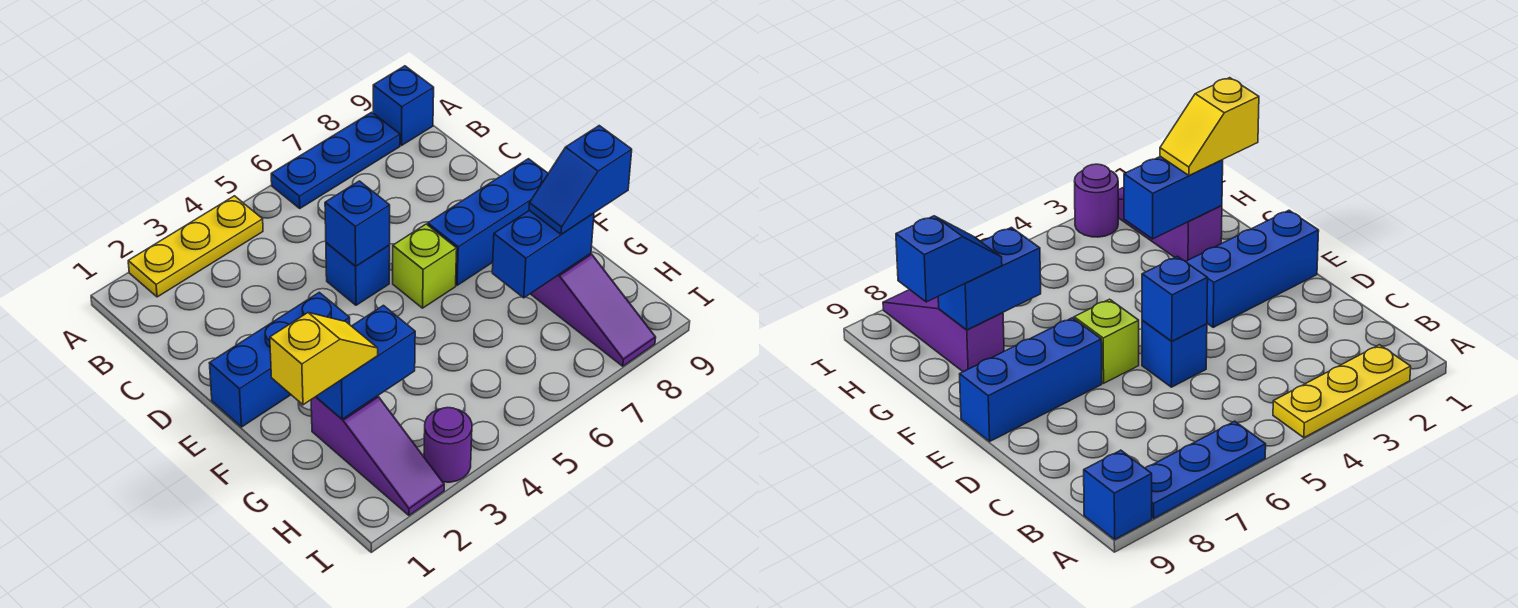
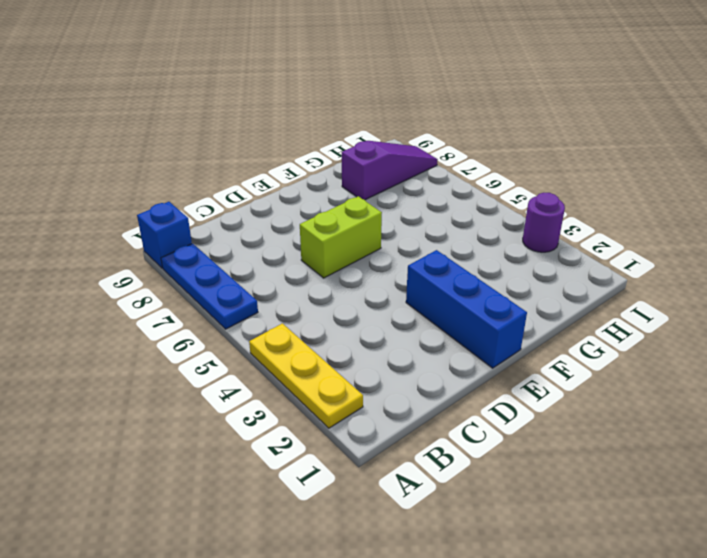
lime brick D6:E6 level 1 -> lime brick E6 level 1
none -> blue brick D5 level 1
none -> blue brick E7:E9 level 1
none -> purple slope G2:I2 level 1 top G

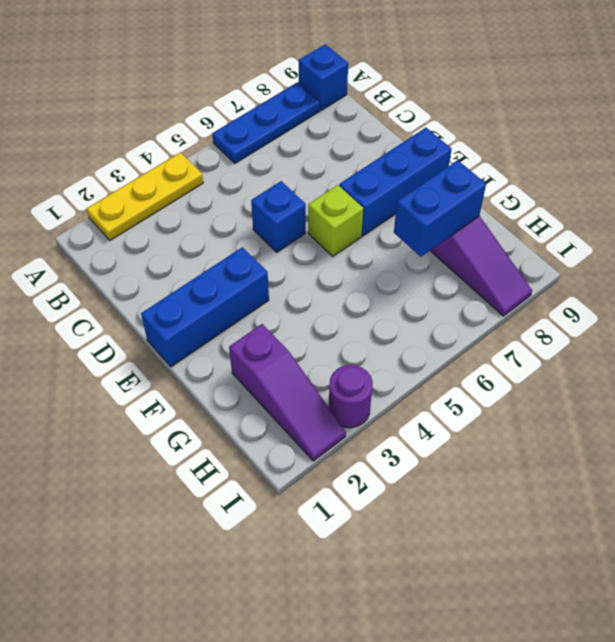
none -> blue brick D5 level 2
none -> blue brick G2:G3 level 2
none -> yellow slope G1:G2 level 3 top 1

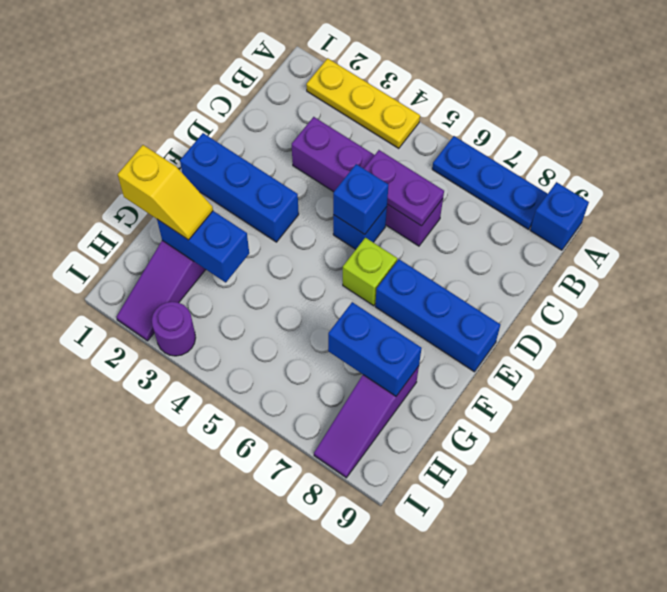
purple brick C3:C6 level 1 -> none
purple plate C5:C6 level 2 -> none
none -> blue slope G8:G9 level 3 top 9

